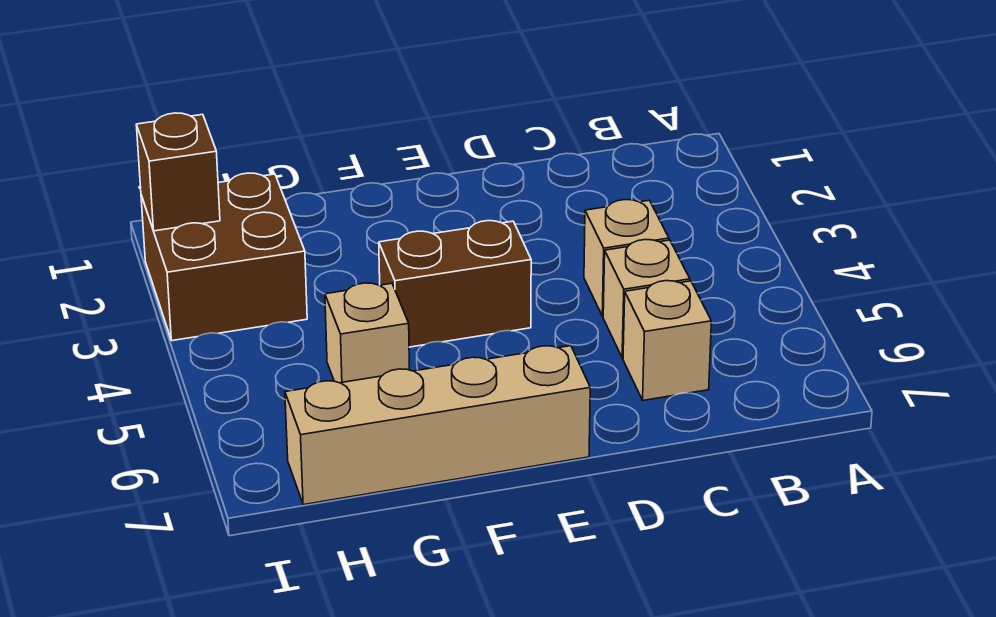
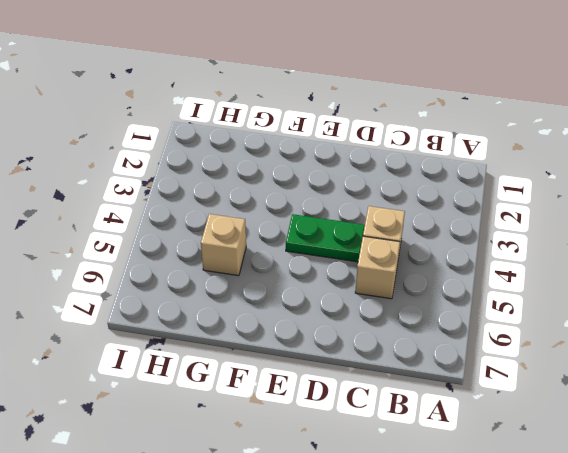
green plate D4:E4 level 1 -> brown brick E4:F4 level 1
none -> tan brick C6 level 1
none -> tan brick E7:H7 level 1

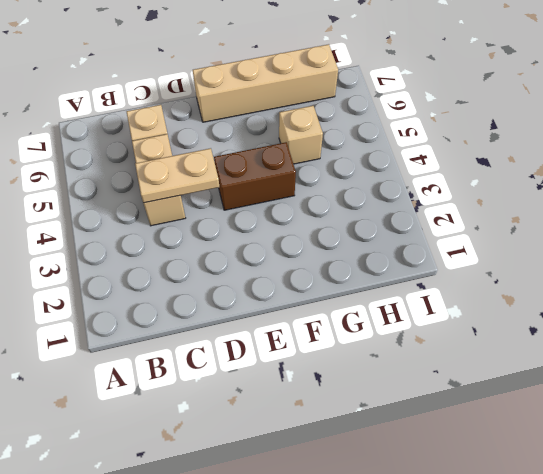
tan plate C4:D4 level 2 -> none
none -> brown brick H2:I3 level 1
none -> brown brick I2 level 2

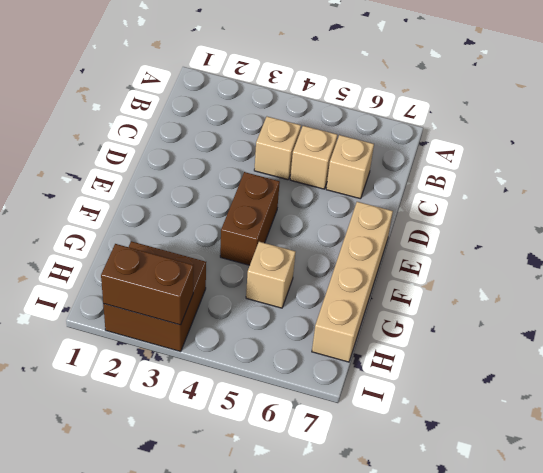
brown brick I2:I3 level 2 -> brown brick I2 level 2

